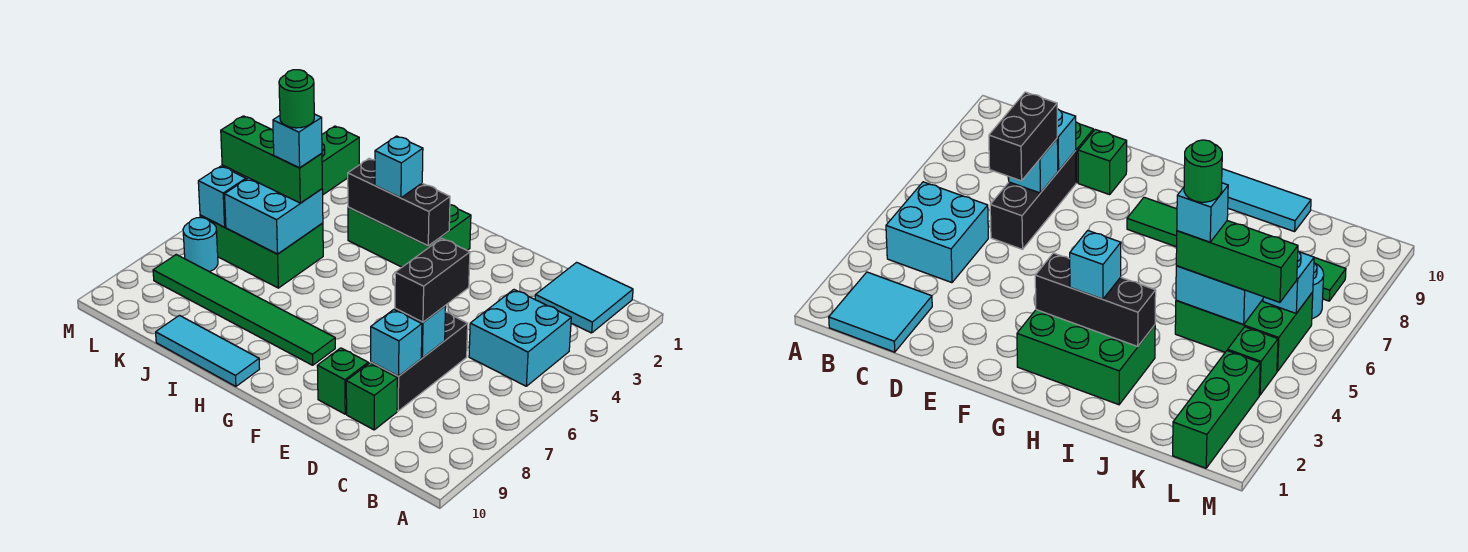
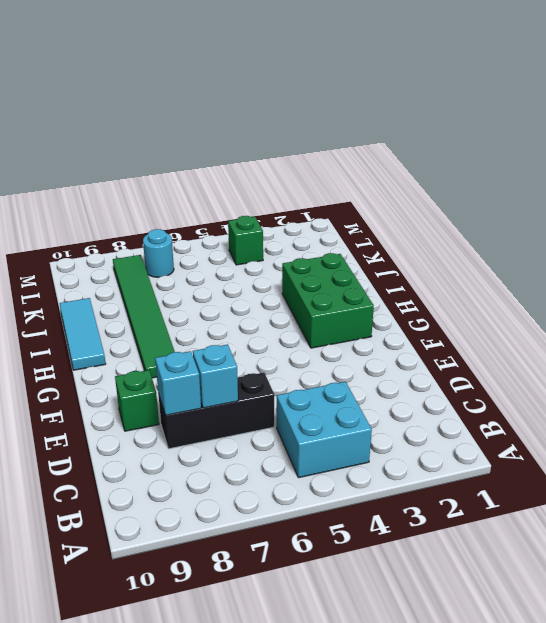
none -> cyan tile B1:C2 level 1
none -> green brick D9 level 1
none -> green brick J5:L6 level 1

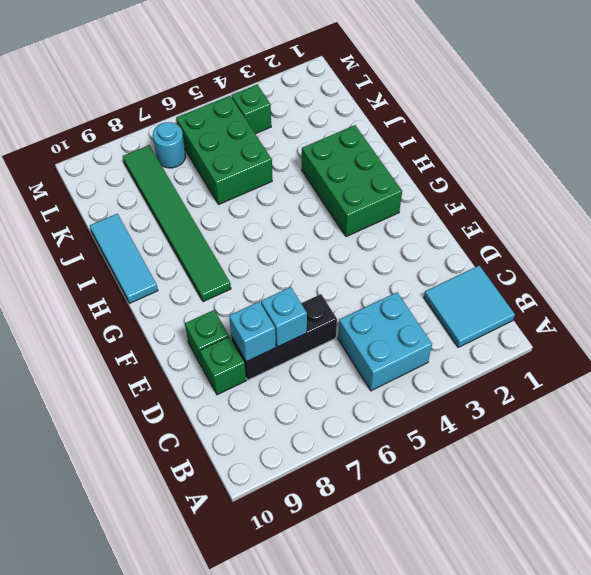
none -> green brick L1:L3 level 1
none -> black brick G3:I3 level 2
none -> cyan brick J5:K6 level 2

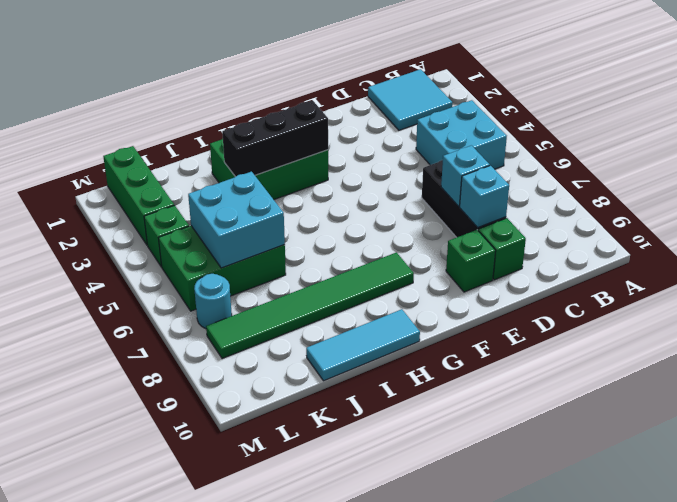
none -> cyan brick L6 level 2
none -> black brick D6:D7 level 3
none -> cyan brick H3 level 3

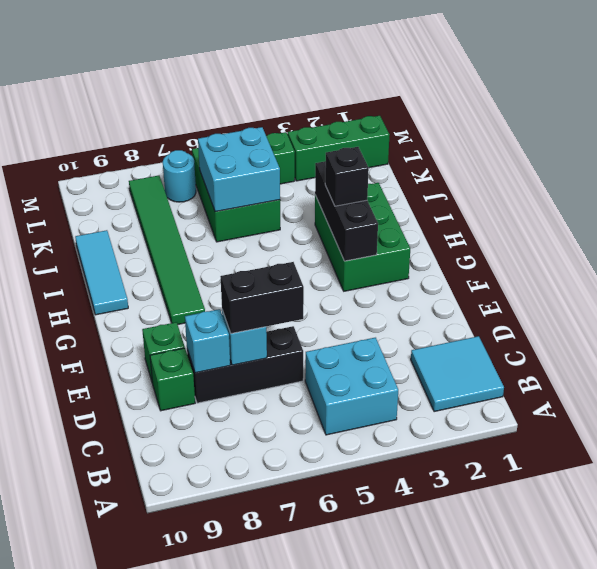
black brick H3 level 3 -> cyan brick H3 level 3
none -> cyan brick L6 level 2
none -> green brick J5:L5 level 3
none -> cyan brick J5 level 4

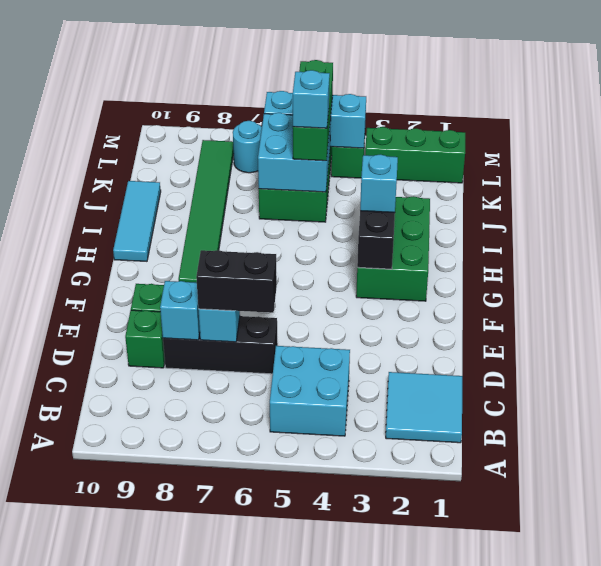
cyan brick L4:L6 level 2 -> cyan brick L6 level 2
none -> green round brick J5 level 5

